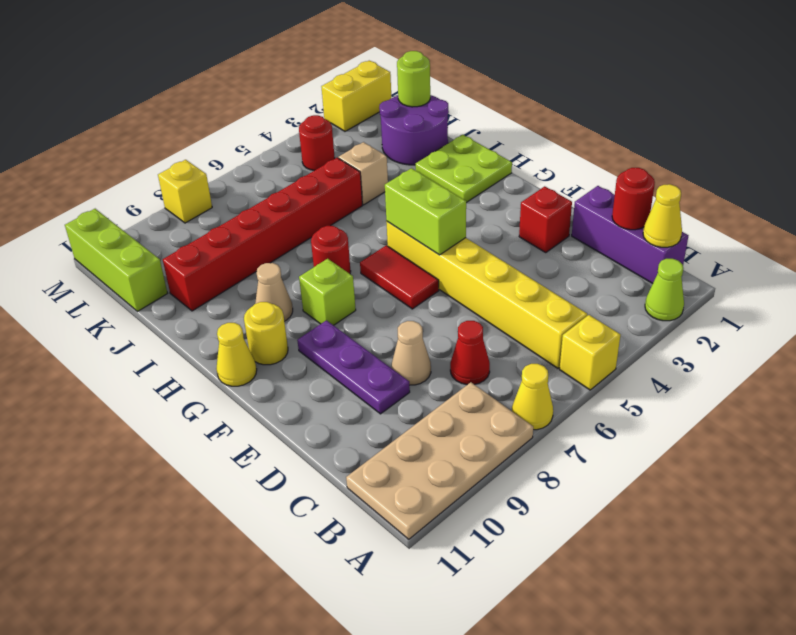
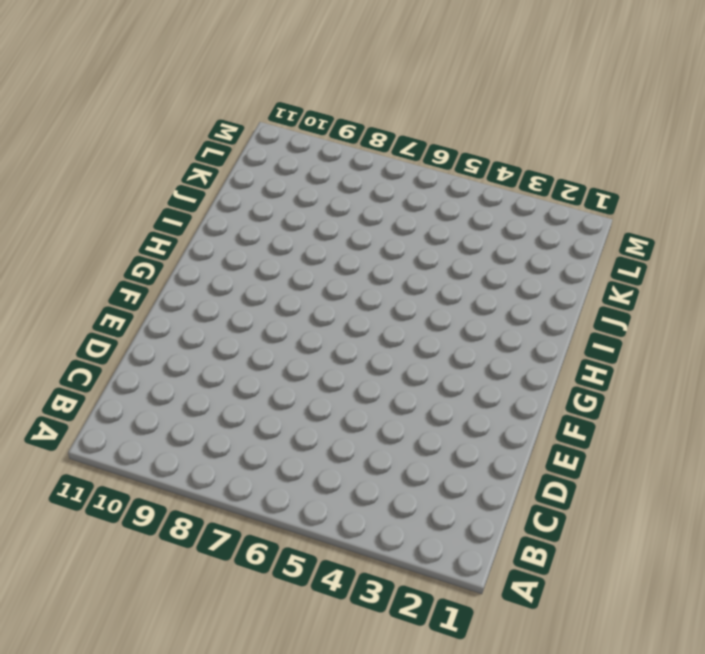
none -> lime cone A2 level 1
none -> yellow brick A5 level 1
none -> yellow cone A7 level 1

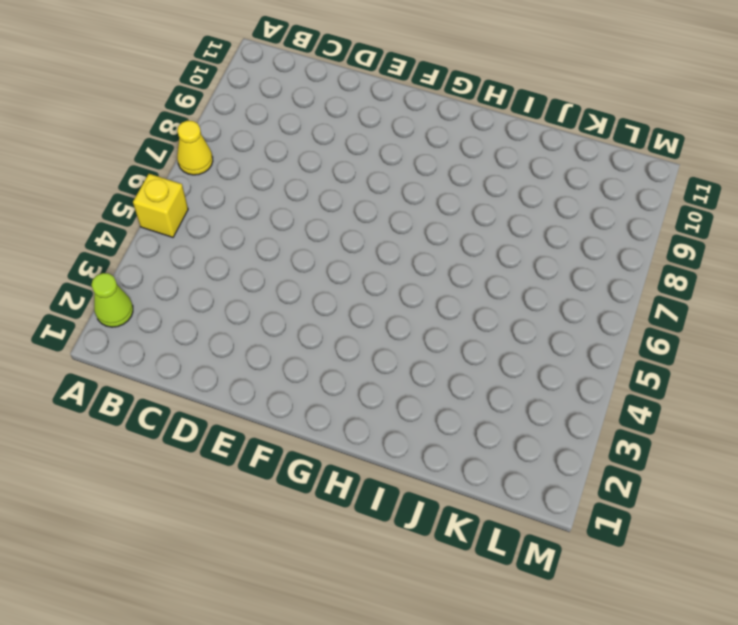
none -> tan plate A8:B11 level 1
none -> purple brick B1:D1 level 1
none -> yellow brick B5:G5 level 1

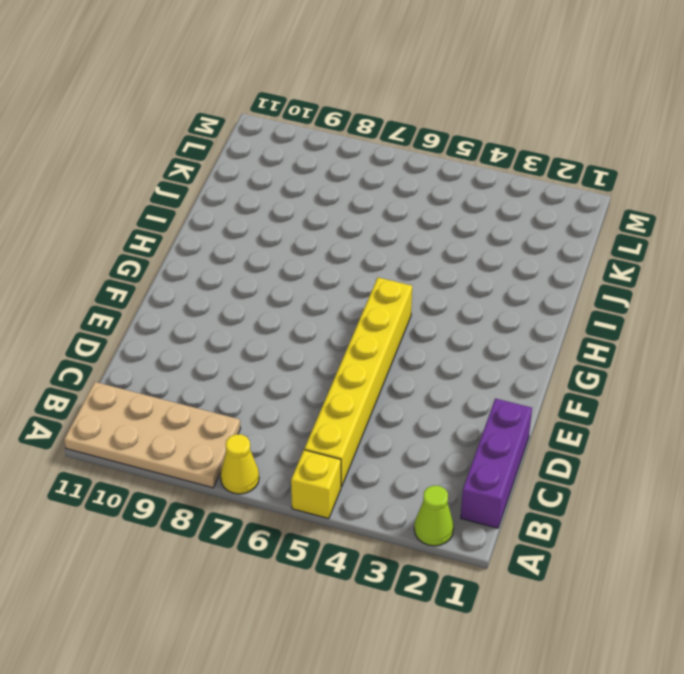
none -> red cone C7 level 1
none -> tan cone D8 level 1
none -> purple plate D9:F9 level 1

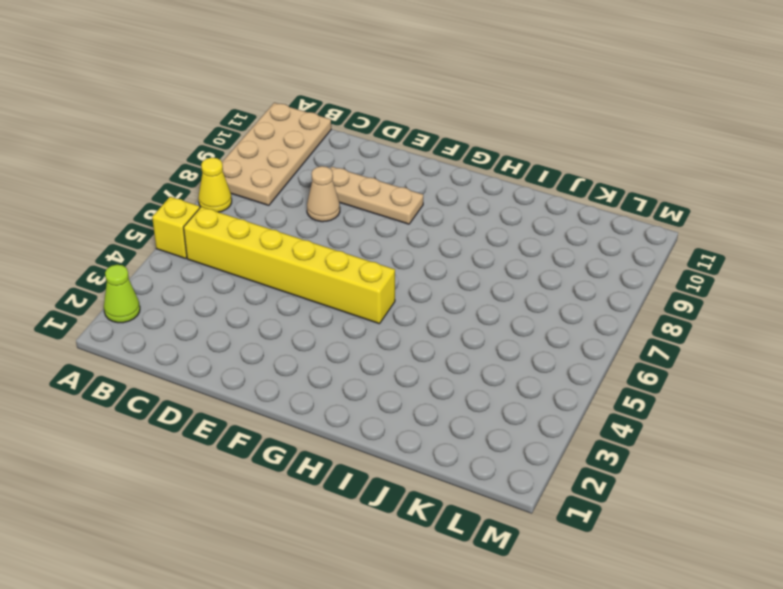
tan plate D9:F9 level 1 -> purple plate D9:F9 level 1
none -> purple brick B1:D1 level 1
none -> red cone C7 level 1
none -> red brick E2 level 1

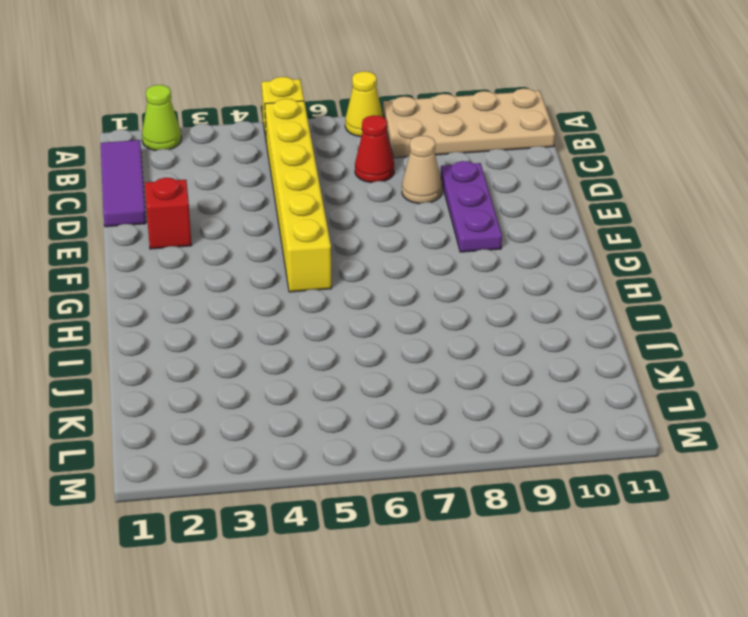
purple tile B1:D1 level 1 -> purple brick B1:D1 level 1
none -> red tile F6:G6 level 1
none -> lime brick G8 level 1
none -> yellow round brick G10 level 1

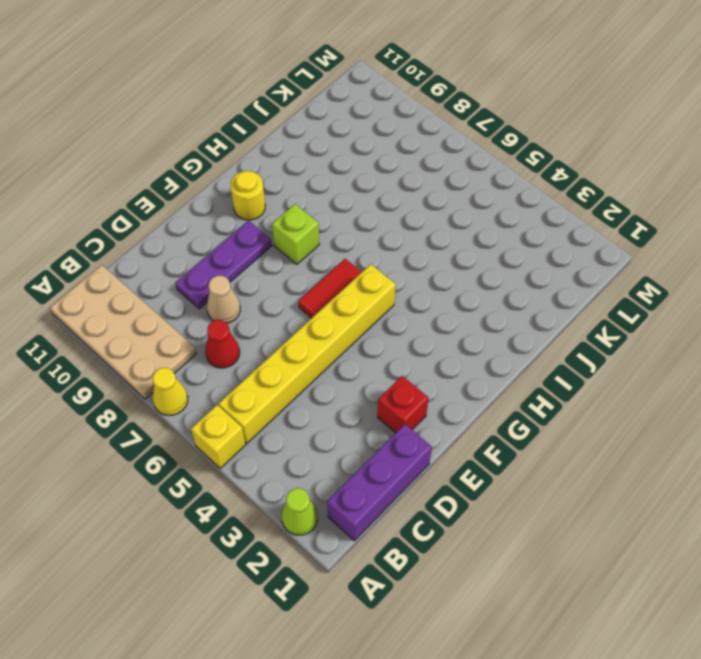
none -> yellow cone G11 level 1
none -> lime plate H1:I2 level 1
none -> red round brick H7 level 1

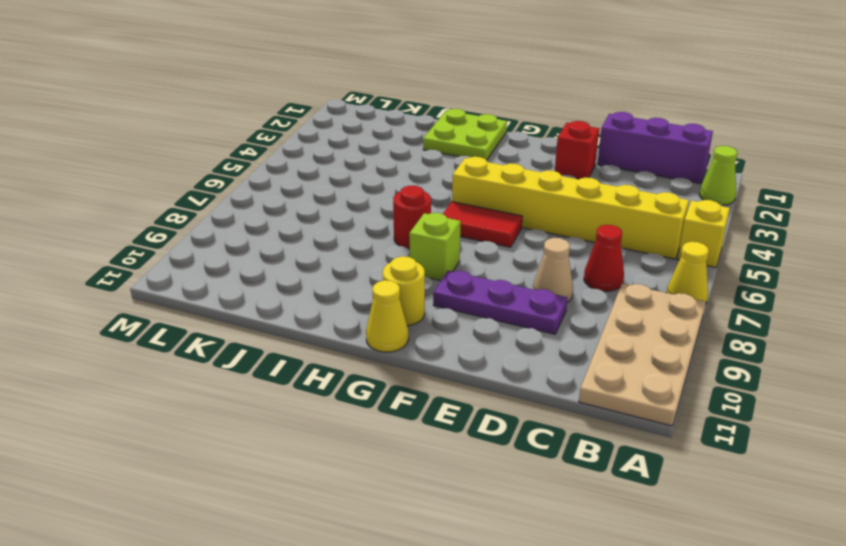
none -> tan cone H9 level 1
none -> purple round brick J1:K2 level 1
none -> tan brick J4 level 1

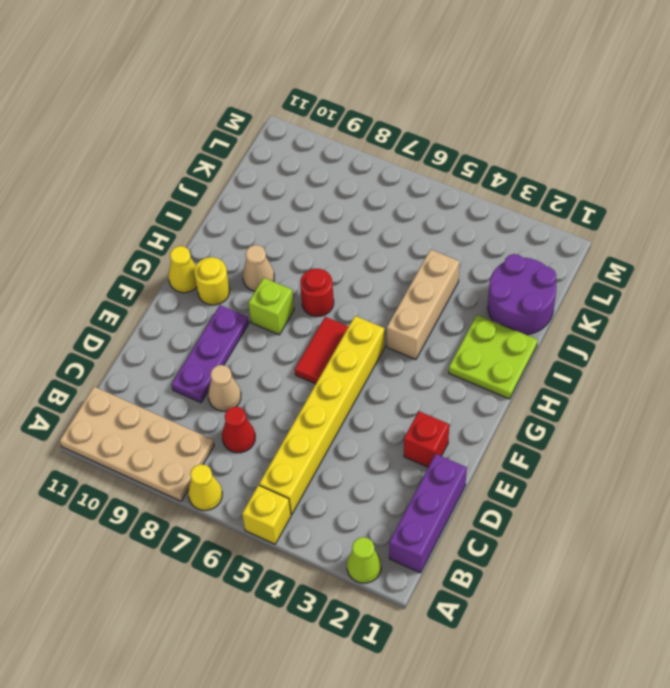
tan brick H4:J4 level 1 -> tan brick J4 level 1
none -> red brick J5:J10 level 1
none -> lime brick K11:M11 level 1
none -> red round brick L4 level 1

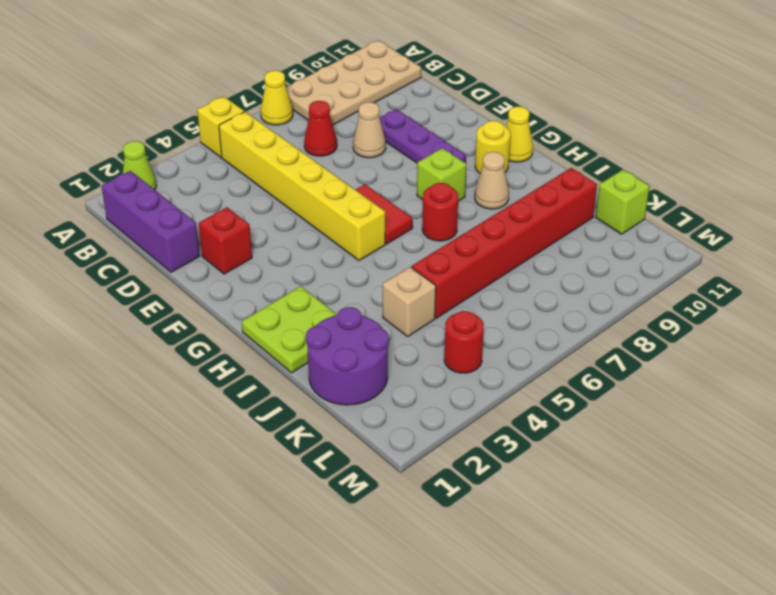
lime brick K11 level 1 -> lime brick K11:M11 level 1
none -> yellow brick M1:M2 level 1
none -> yellow brick M8 level 1
none -> yellow cone B1 level 2

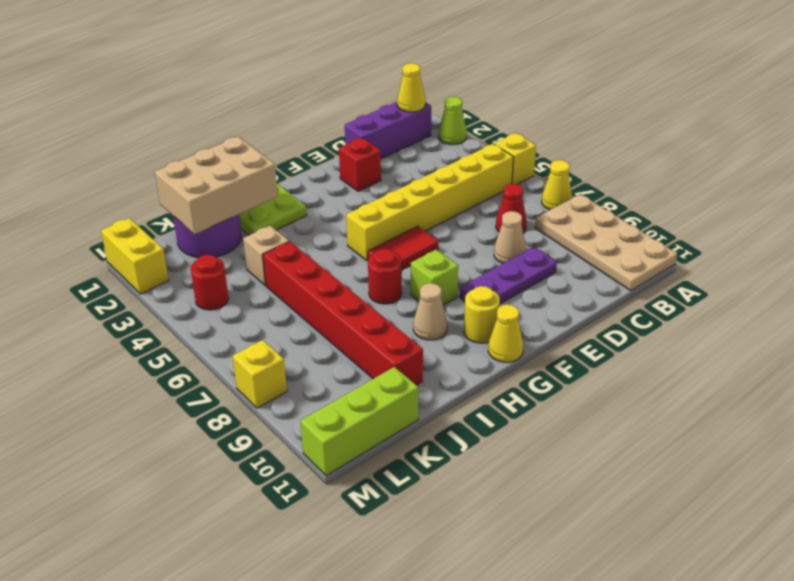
tan brick I1:K2 level 2 -> lime round brick K1 level 2
none -> red round brick C1 level 2
none -> lime brick F5:G5 level 2

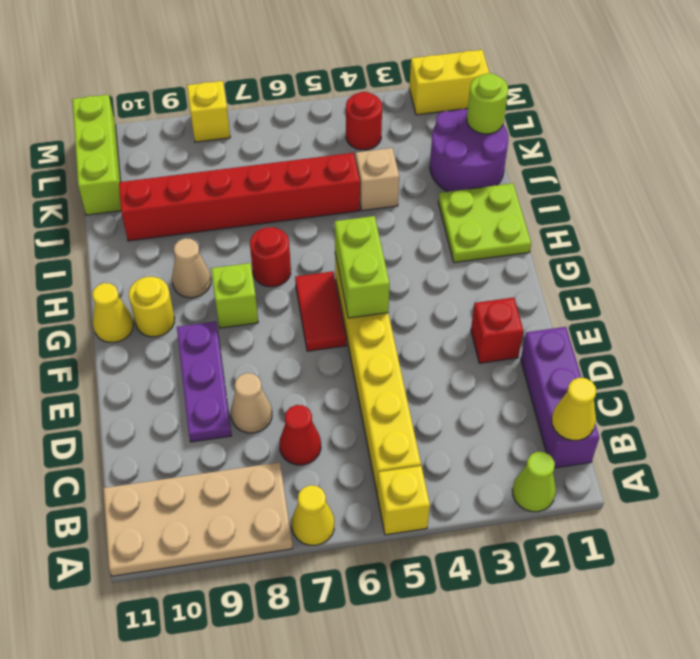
none -> red round brick C1 level 2

